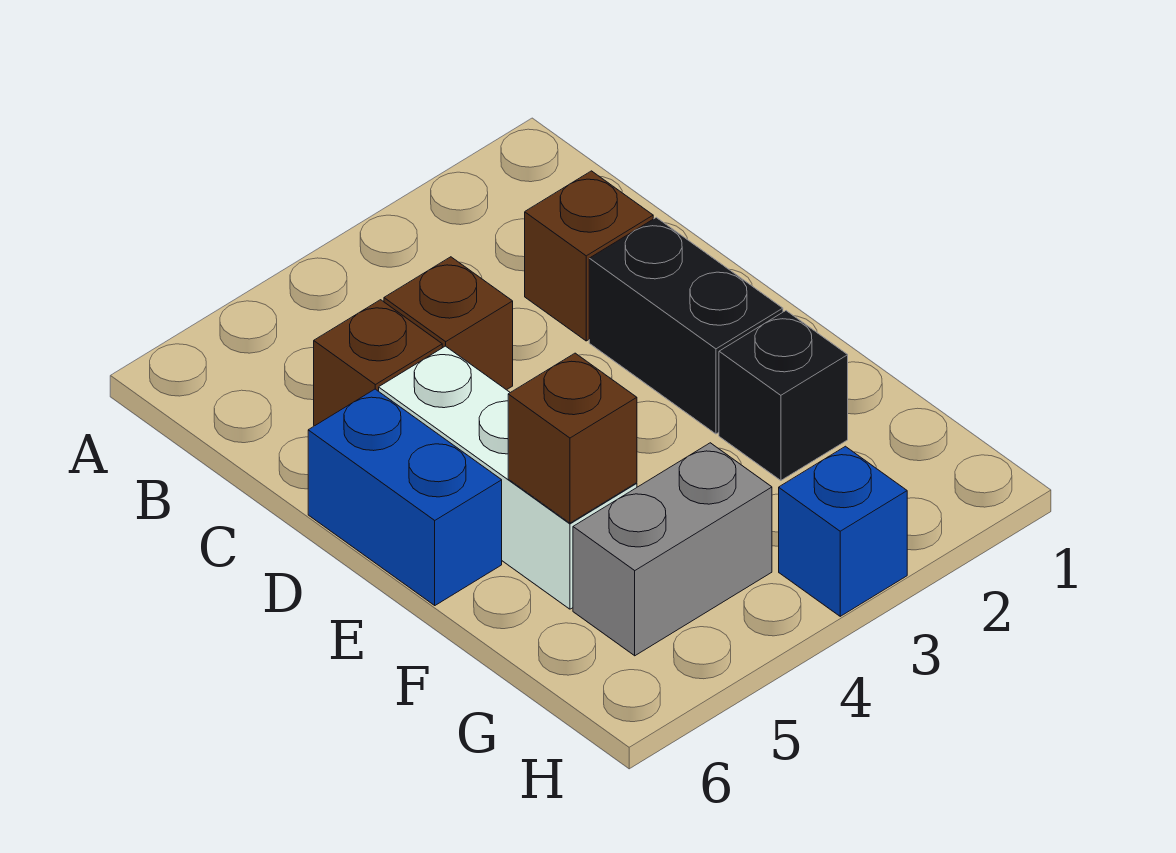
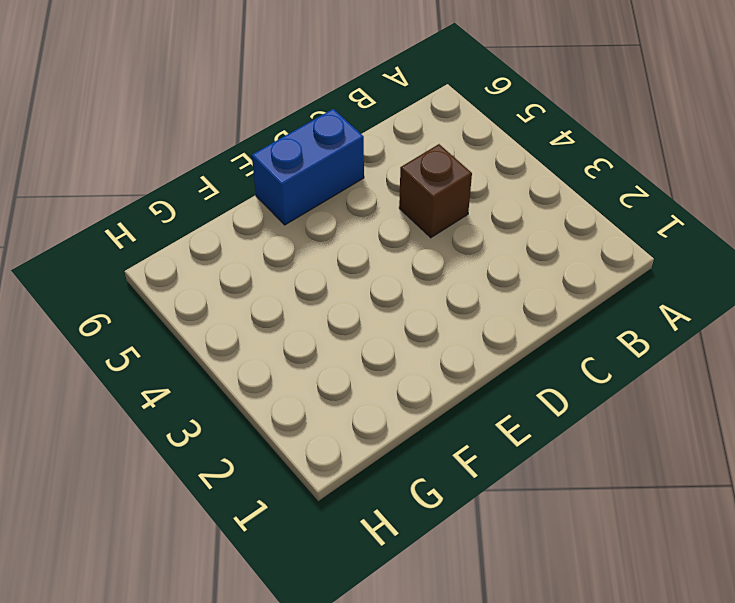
none -> brown brick C2 level 1
none -> brown brick C5 level 1

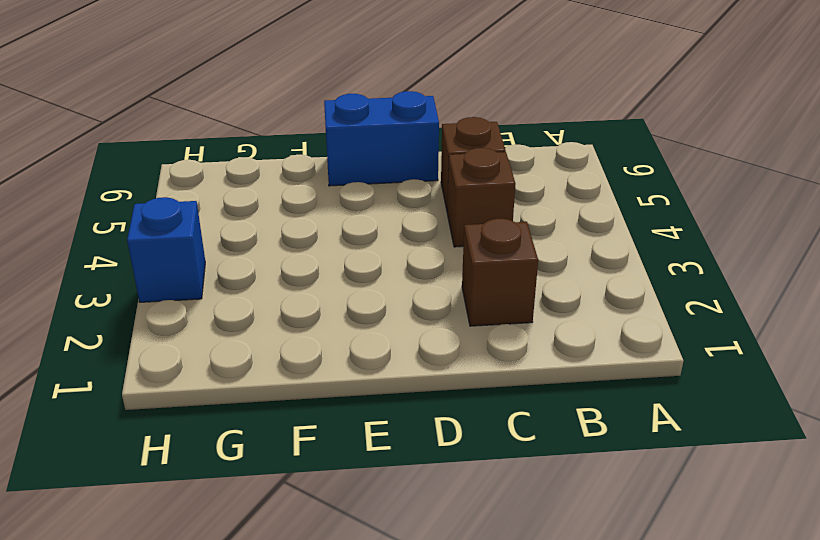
none -> black brick D2:E2 level 1
none -> white brick D5:F5 level 1

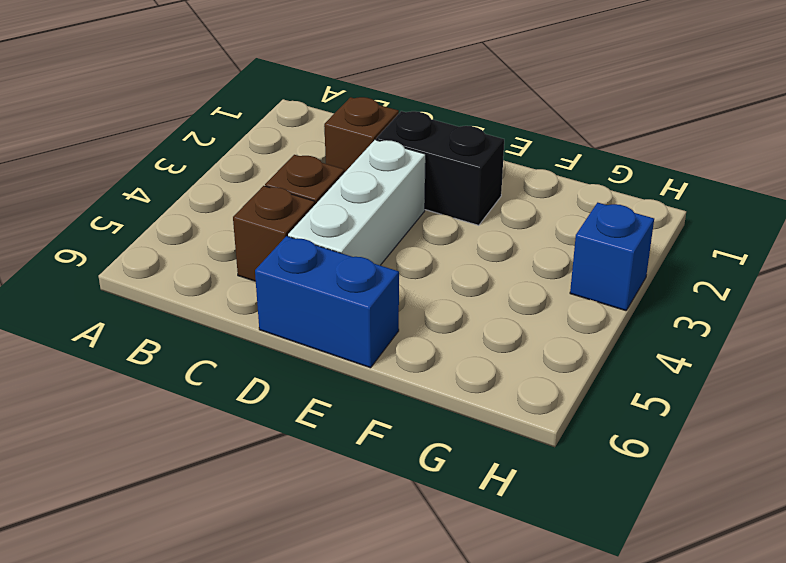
white brick D3:D5 level 1 -> white brick D5:F5 level 1
none -> black brick F2 level 1
none -> grey brick G4:G5 level 1

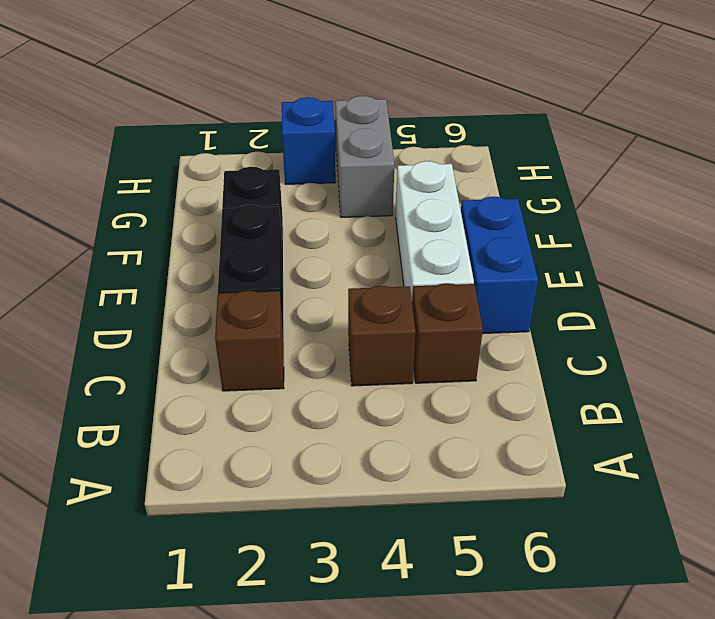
grey brick G4:H4 level 1 -> grey brick G4:G5 level 1
none -> brown brick F5 level 2

